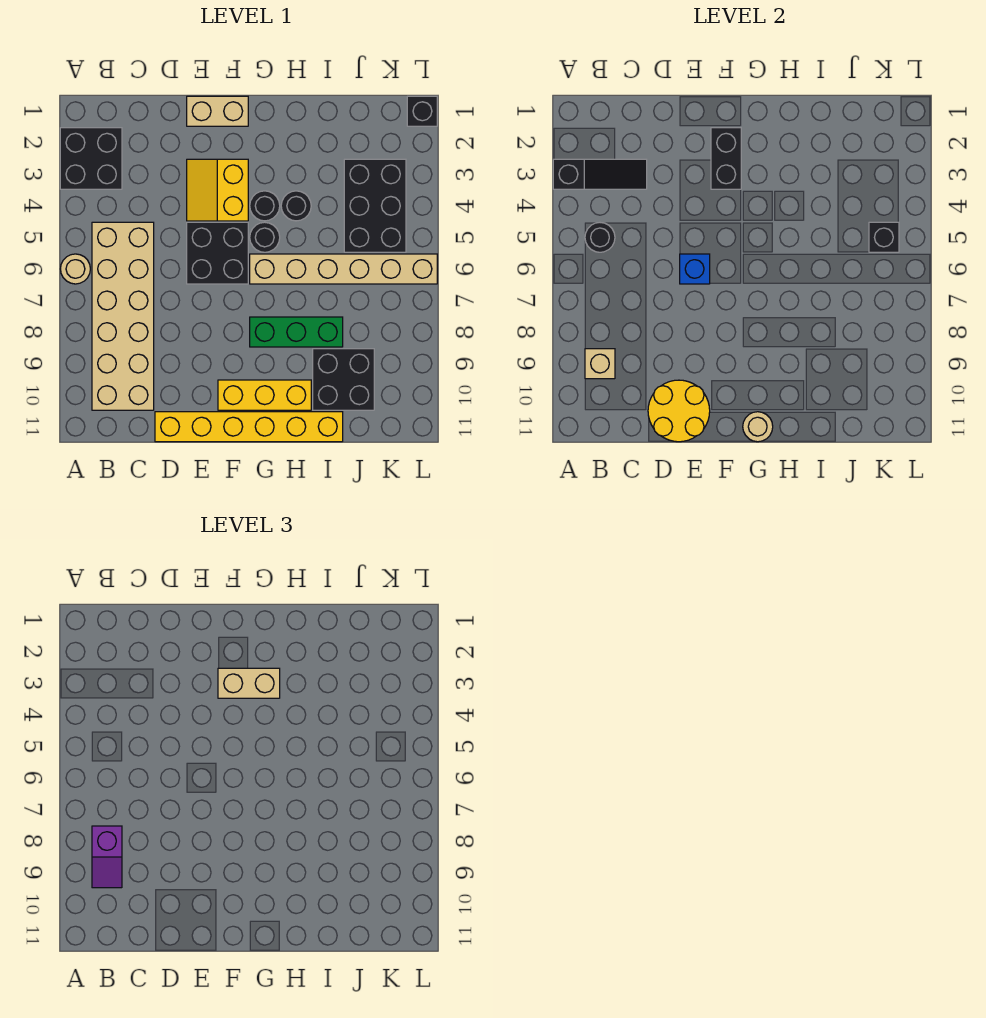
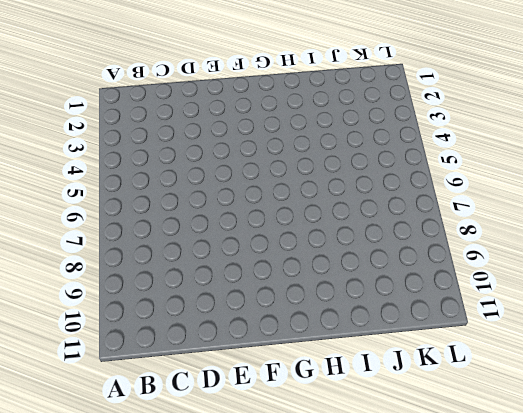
none -> black brick A2:B3 level 1
none -> tan round brick A6 level 1
none -> tan brick B5:C10 level 1

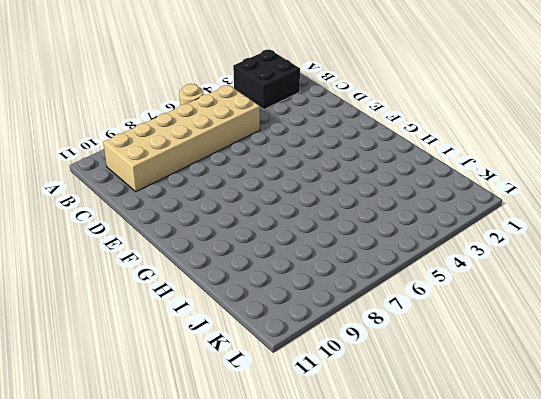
none -> yellow brick D11:I11 level 1
none -> tan brick E1:F1 level 1
none -> yellow slope E3:F4 level 1 top F

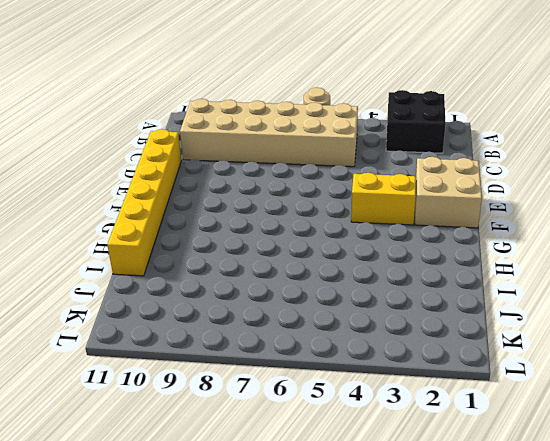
tan brick E1:F2 level 1 -> tan brick E1:F1 level 1
none -> black brick E5:F6 level 1
none -> yellow brick F10:H10 level 1
none -> black round brick G4 level 1

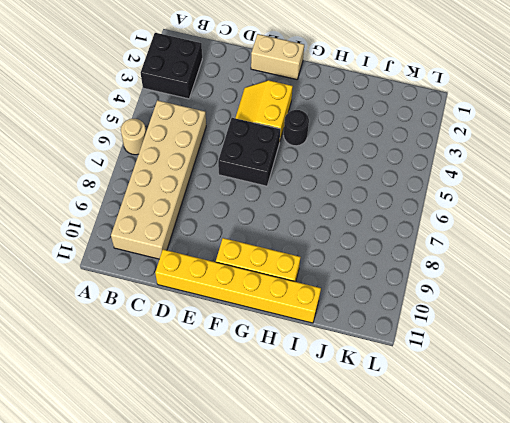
none -> black round brick G5 level 1
none -> tan brick G6:L6 level 1
none -> green brick G8:I8 level 1

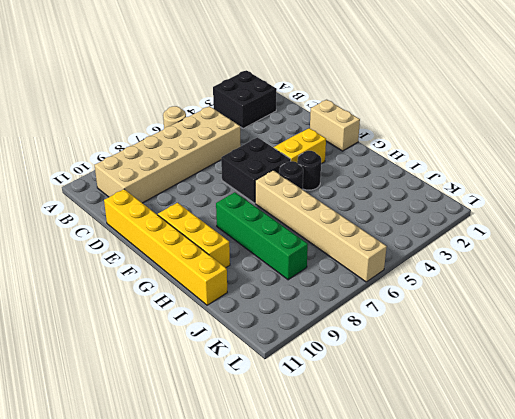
green brick G8:J8 level 1 -> green brick G8:I8 level 1
none -> black round brick H4 level 1
none -> black brick I9:J10 level 1
none -> black brick J3:K5 level 1

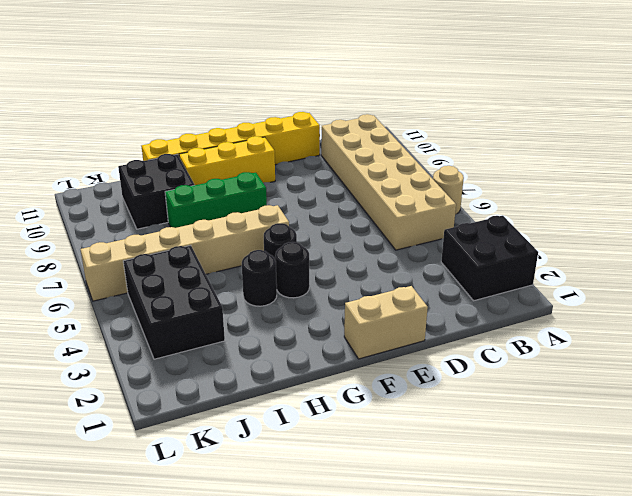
none -> yellow slope E3:F4 level 1 top F
none -> black brick E5:F6 level 1
none -> black brick L1 level 1

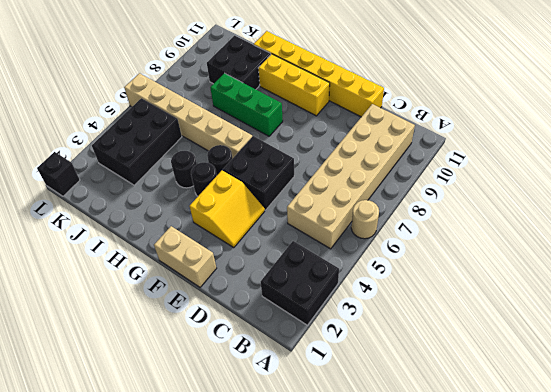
none -> black slope A3:C3 level 2 top A
none -> black round brick B5 level 2
none -> tan brick B9 level 2

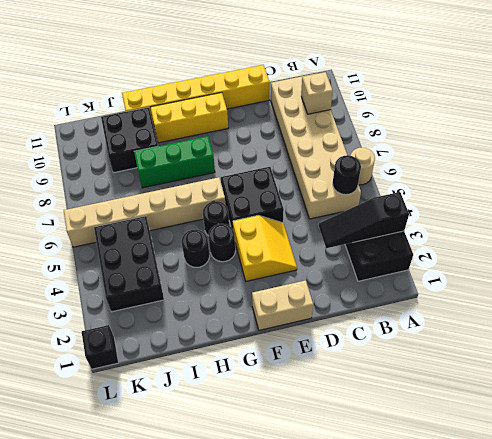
none -> yellow round brick D10:E11 level 2
none -> blue brick E6 level 2
none -> black brick F2:F3 level 2

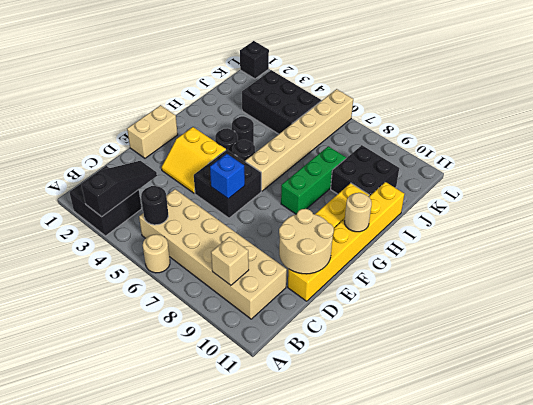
tan round brick D10:E11 level 2 -> yellow round brick D10:E11 level 2
none -> black brick F2:F3 level 2
none -> black brick K5 level 2
none -> purple slope B8:B9 level 3 top 8

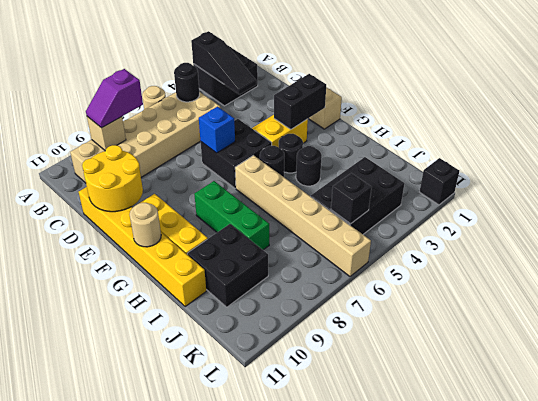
none -> tan brick F3:G3 level 3

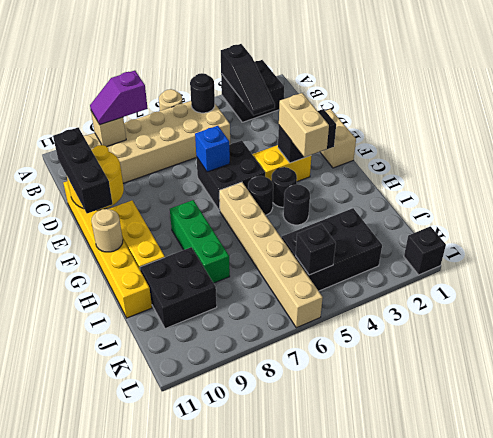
black brick D11:F11 level 3 -> none

